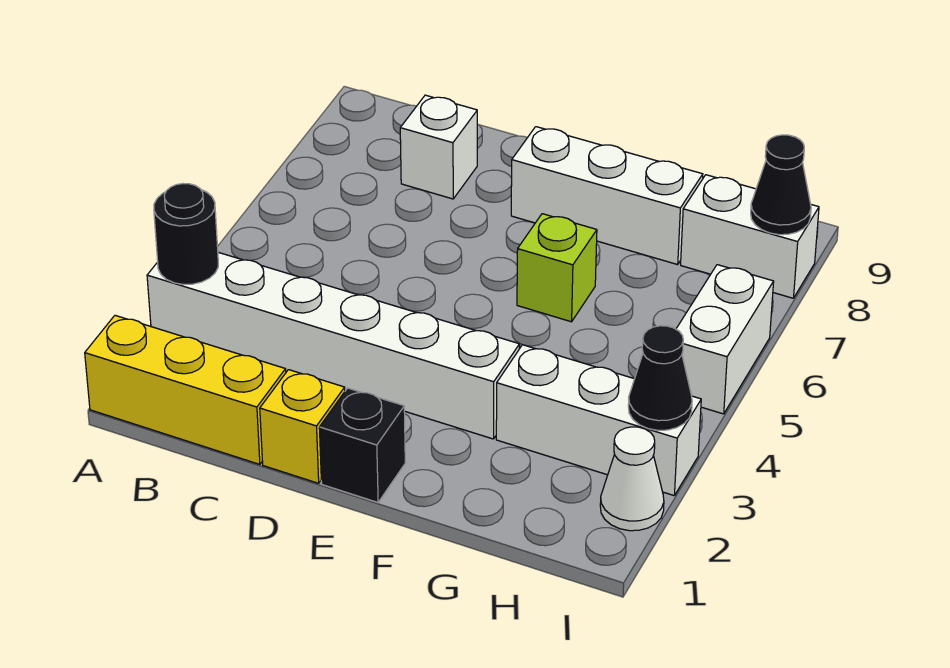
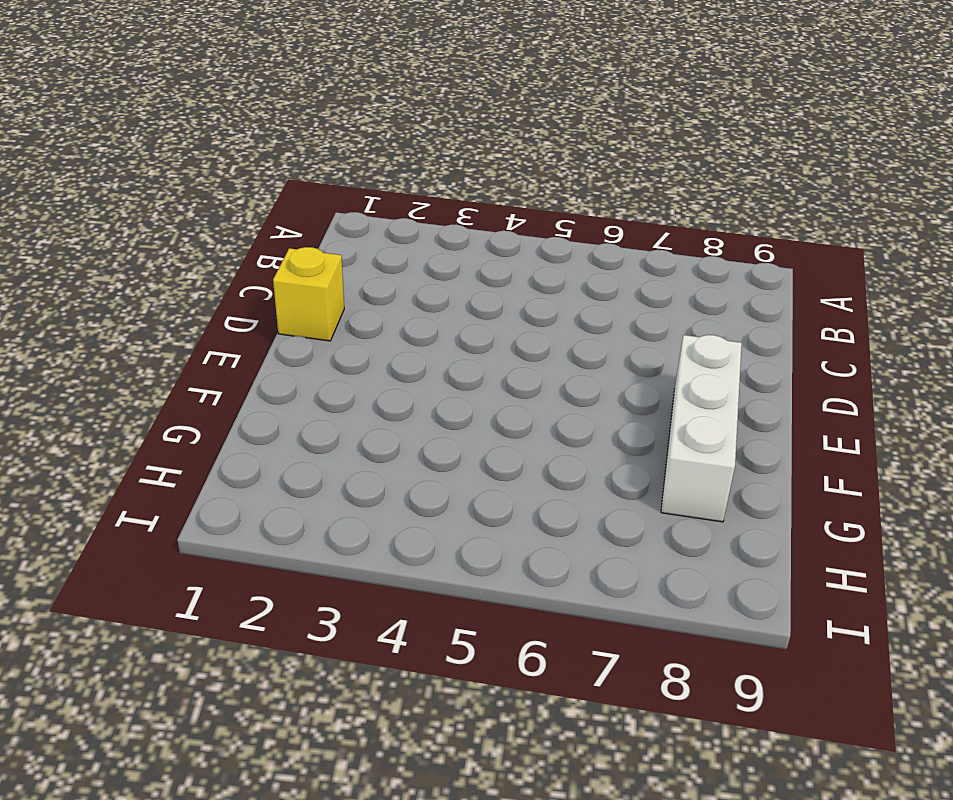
none -> yellow brick A1:C1 level 1
none -> white brick A3:F3 level 1
none -> white brick C8 level 1

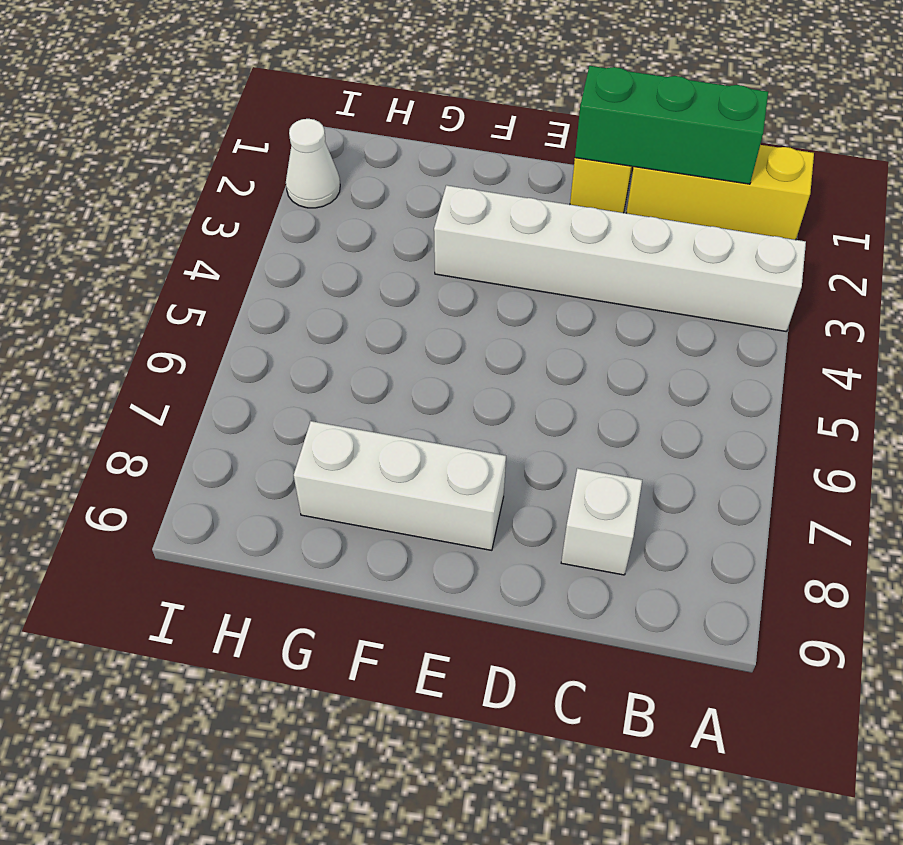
green brick B1:D1 level 2 -> none
none -> black brick E1 level 1
none -> lime brick F6 level 1
none -> white brick G3:I3 level 1

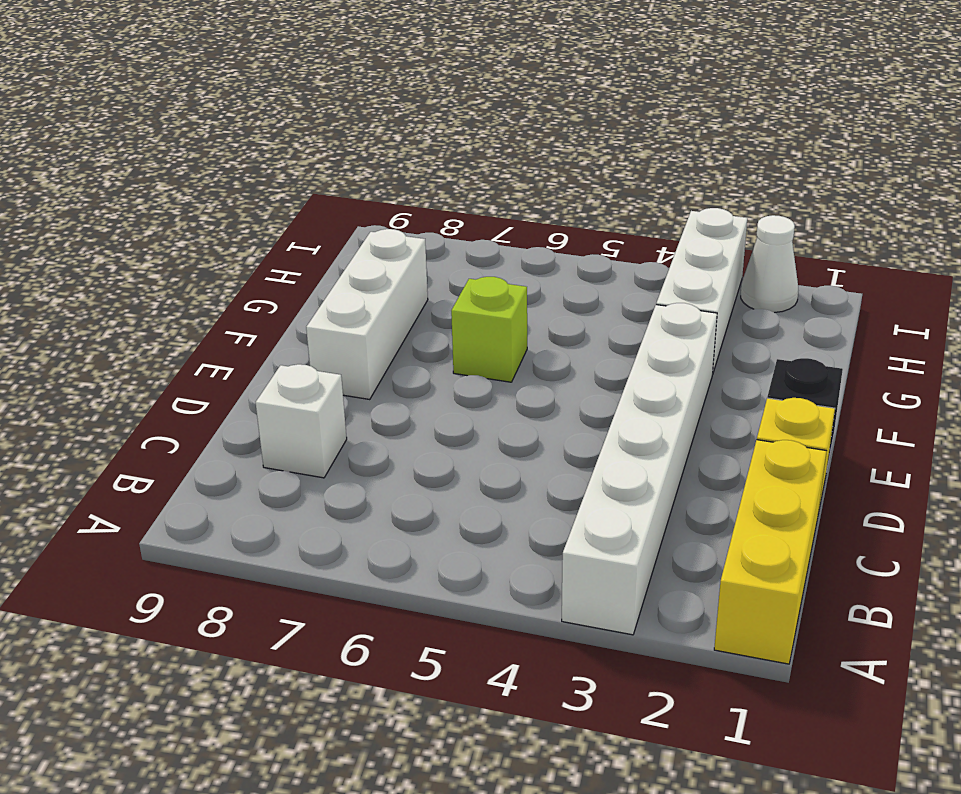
none -> white brick H8:I8 level 1
none -> white brick I5:I6 level 1
none -> black round brick A3 level 2

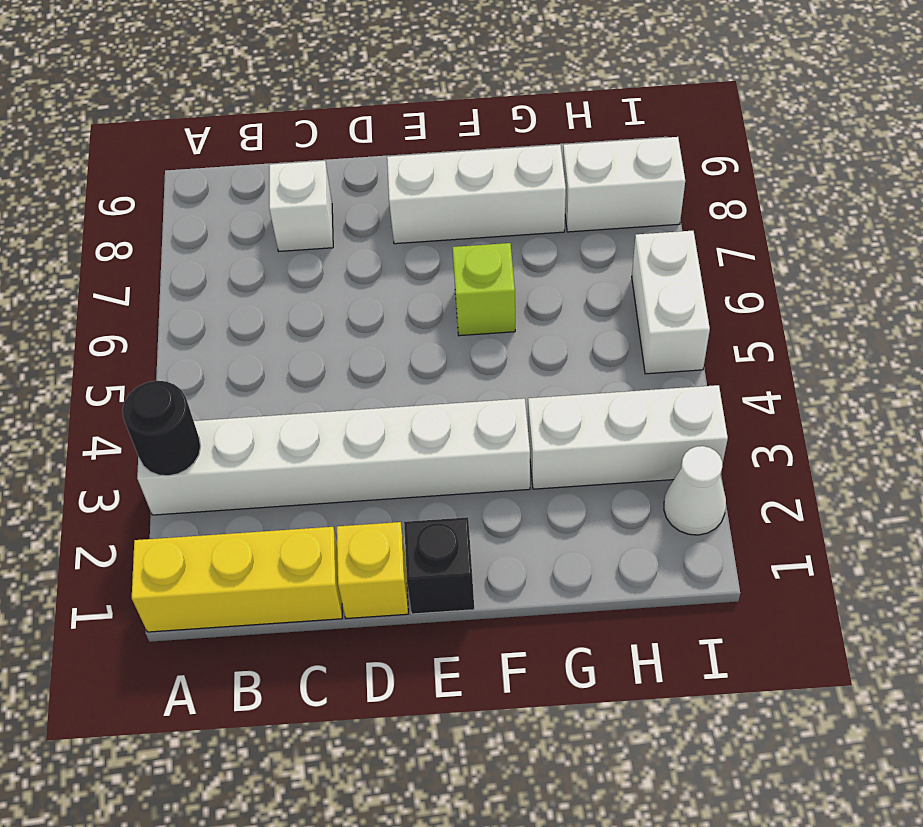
none -> black cone I3 level 2
none -> black cone I8 level 2

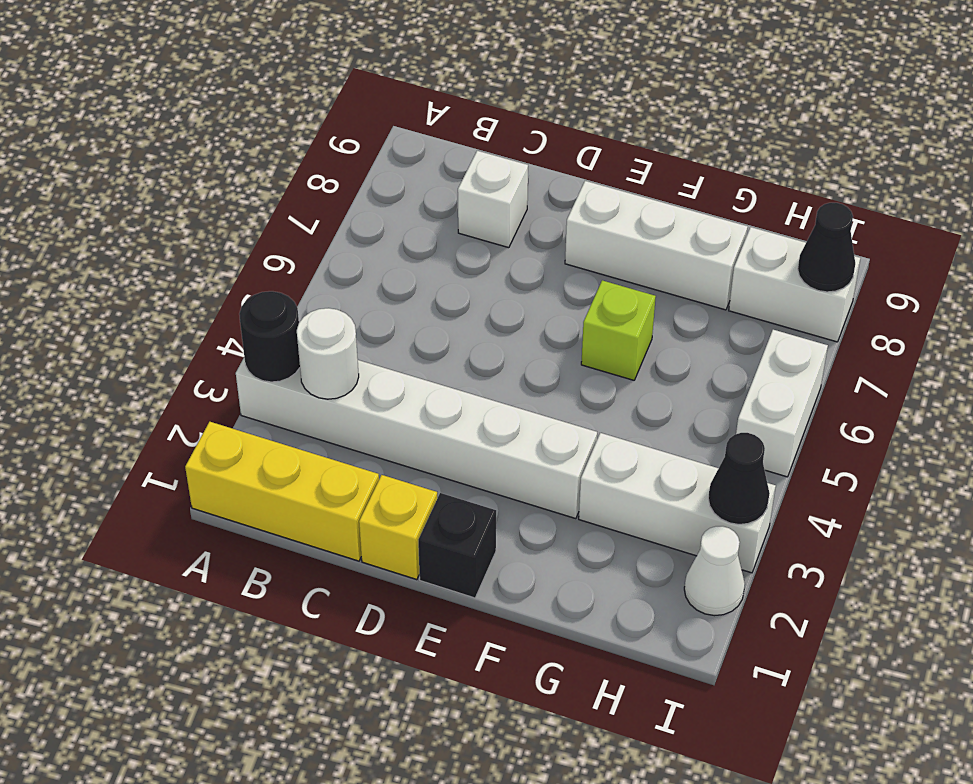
white round brick B3 level 2 -> none

